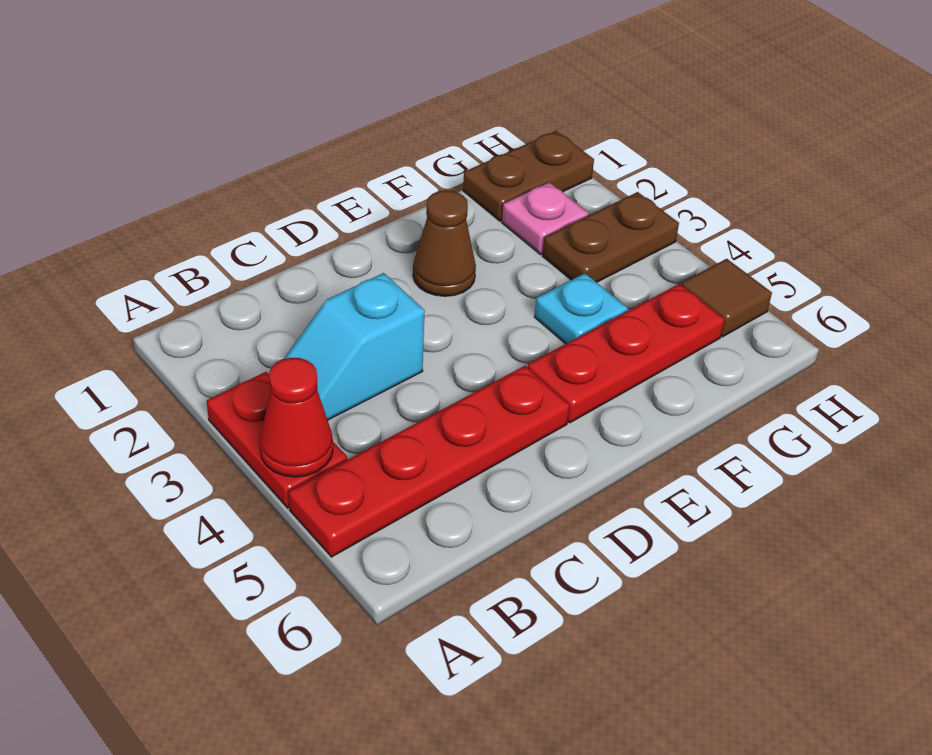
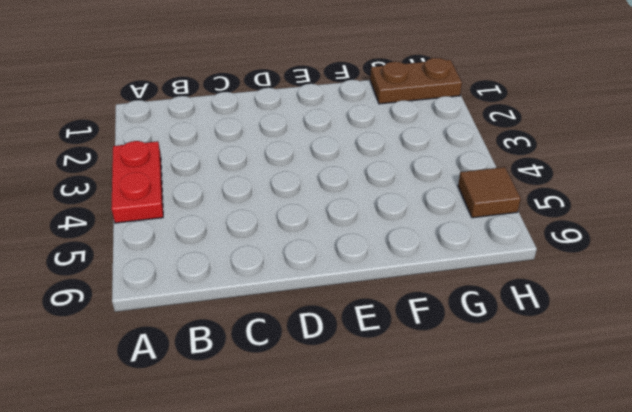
none -> red plate A5:D5 level 1
none -> cyan slope B3:C3 level 1 top C

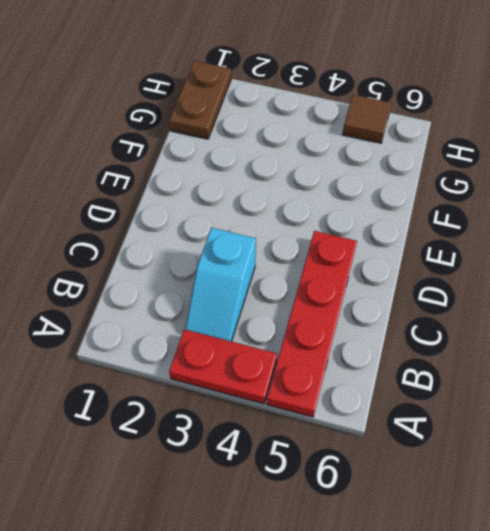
none -> brown cone E2 level 1
none -> red plate E5:G5 level 1

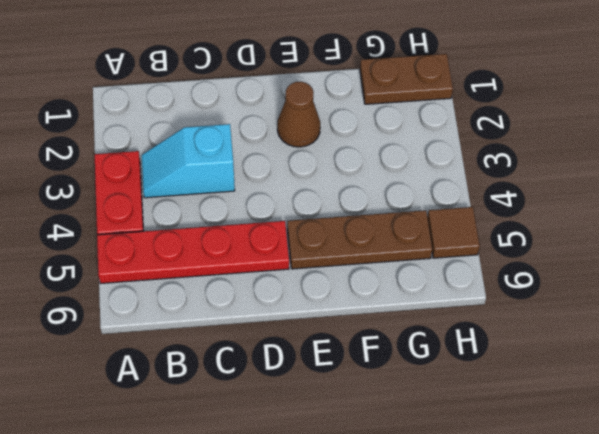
brown plate E5:G5 level 1 -> red plate E5:G5 level 1
none -> cyan plate F4 level 1
none -> pink plate G2 level 1

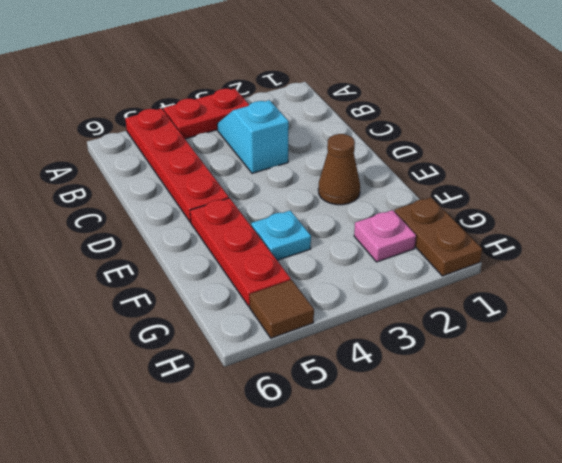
none -> brown plate G3:H3 level 1
none -> red cone A4 level 2

